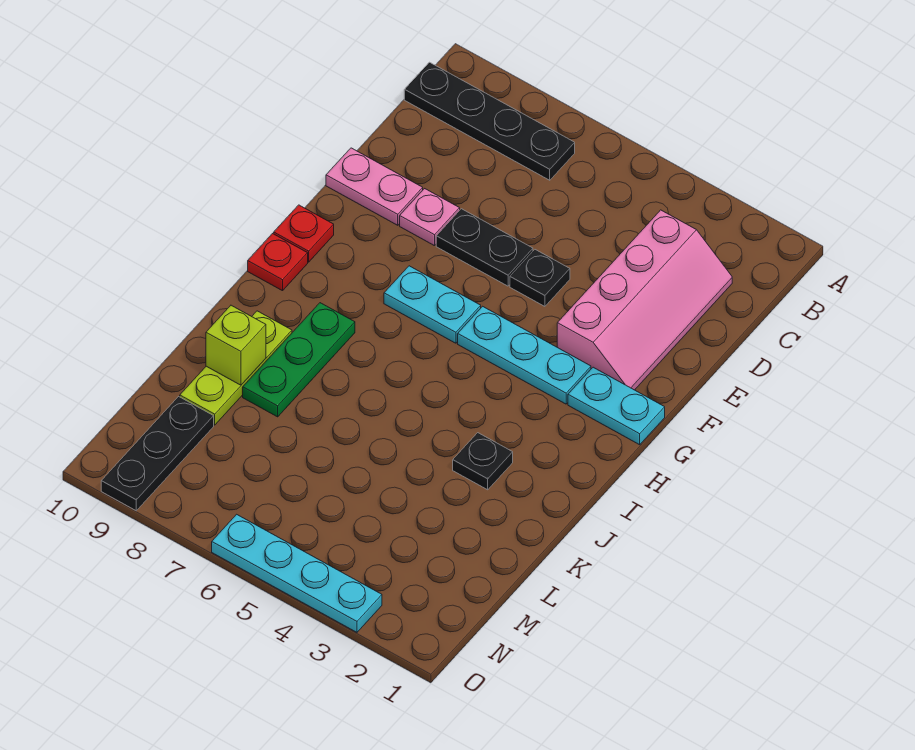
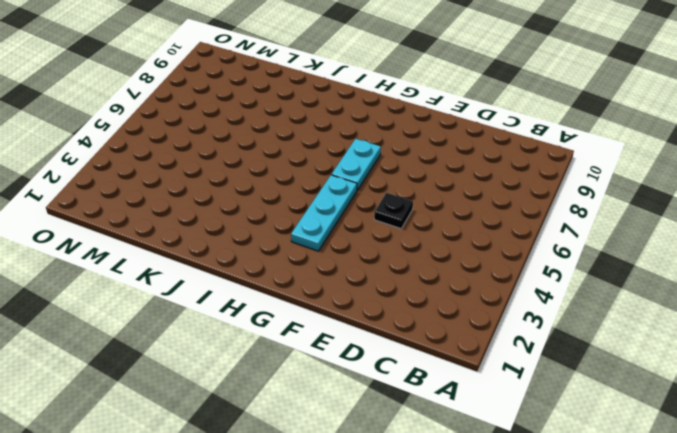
none -> black plate B7:B10 level 1
none -> pink slope C2:F3 level 1 top 3
none -> black plate E6:E7 level 1

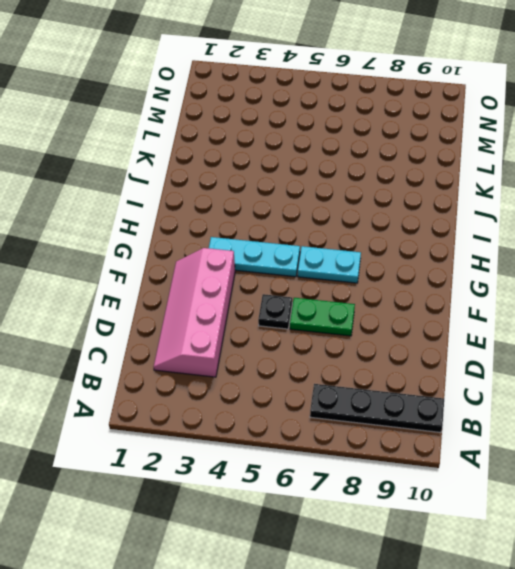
green plate E6:E7 level 1 -> black plate E6:E7 level 1
none -> pink plate E8 level 1
none -> pink plate E9:E10 level 1
none -> cyan plate G1:G2 level 1

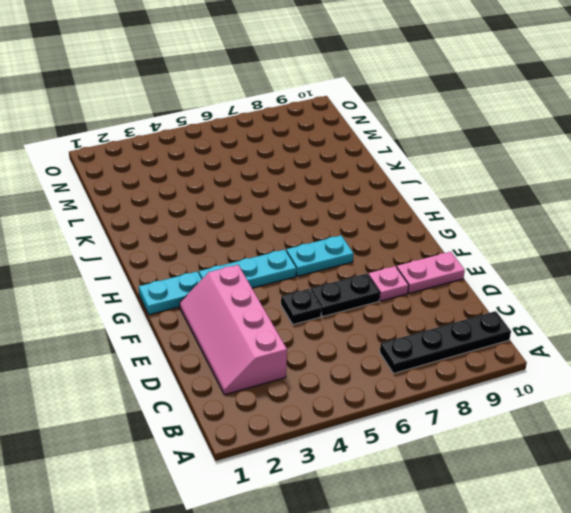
none -> red plate G10 level 1
none -> red plate H10 level 1
none -> green plate I8:K8 level 1

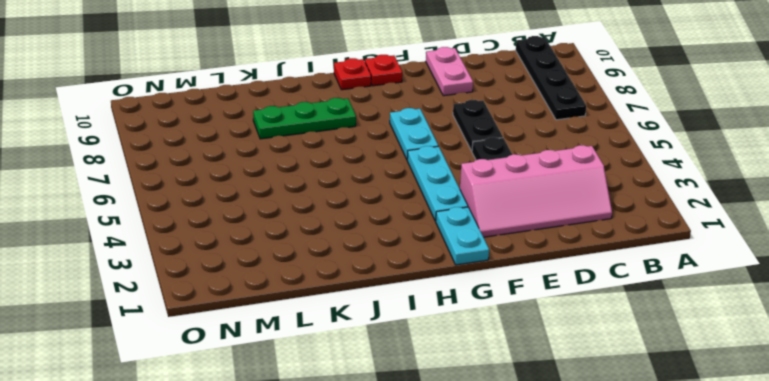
none -> pink plate E8 level 1
none -> black plate J3 level 1
none -> lime plate J9:L9 level 1

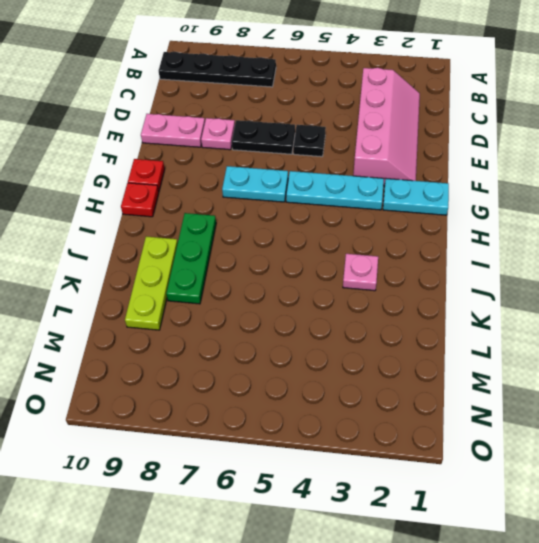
pink plate J3 level 1 -> black plate J3 level 1
none -> black plate M9:O9 level 1
none -> cyan plate O3:O6 level 1
none -> lime brick K9 level 2

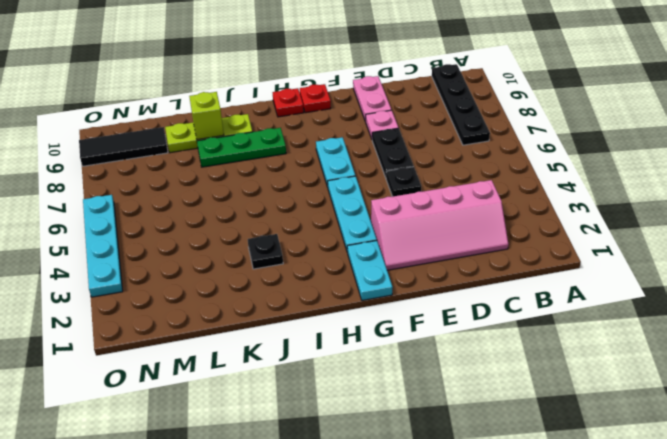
black tile M9:O9 level 1 -> black plate M9:O9 level 1

